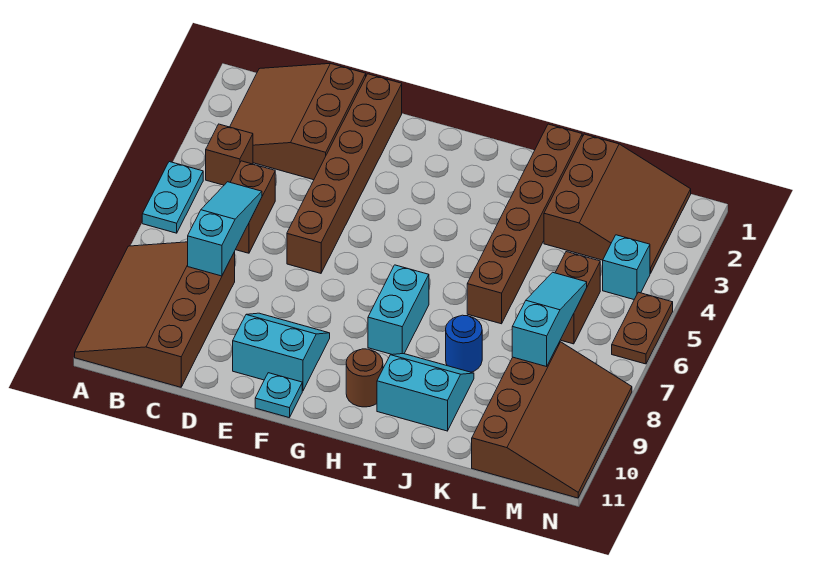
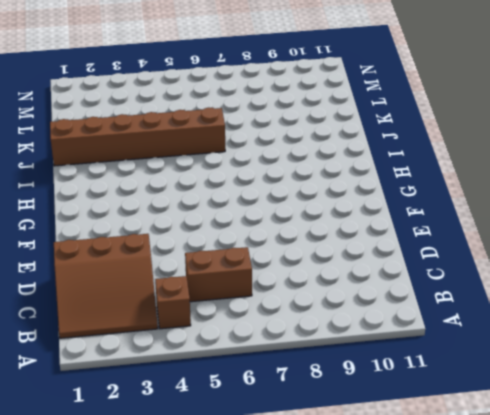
none -> cyan plate A5:A6 level 1
none -> brown slope A8:C11 level 1 top C
none -> brown brick E1:E6 level 1

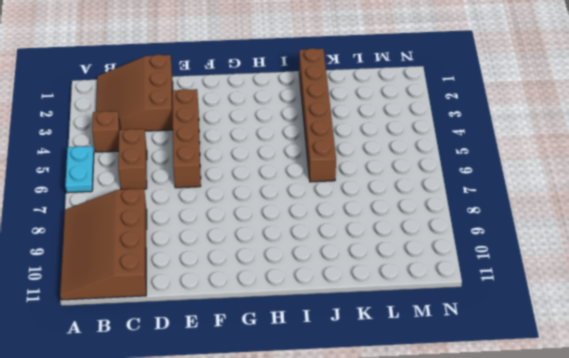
brown brick E3:E6 level 1 -> brown brick E1:E6 level 1
none -> cyan slope E9:F10 level 1 top 10
none -> cyan plate F11 level 1
none -> cyan brick H7:H8 level 1

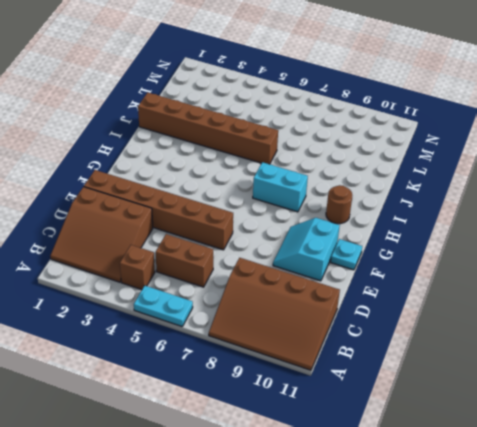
none -> cyan slope I9:J10 level 1 top 10
none -> blue round brick J8 level 1
none -> brown slope K1:M3 level 1 top K

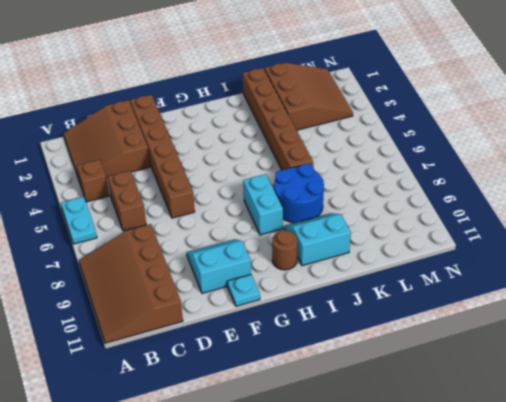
blue round brick I7:J8 level 1 -> blue round brick J8 level 1
none -> brown brick L5:L6 level 1
none -> brown slope L8:N11 level 1 top L
none -> cyan brick M4 level 1

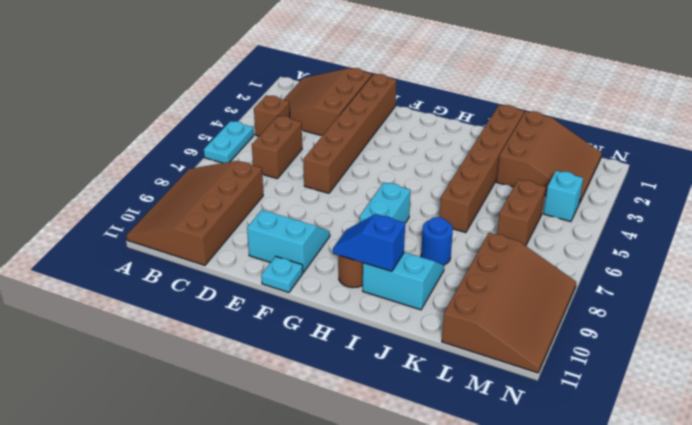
blue slope H10:I10 level 2 top I -> none
none -> brown plate N5:N6 level 1
none -> cyan slope C6:C8 level 2 top 8
none -> cyan slope L6:L8 level 2 top 8

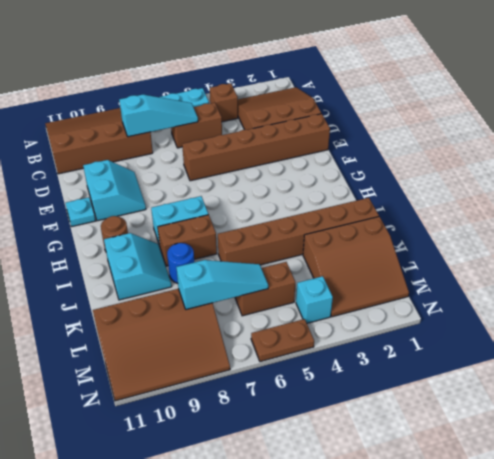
brown brick I7:I8 level 1 -> none

